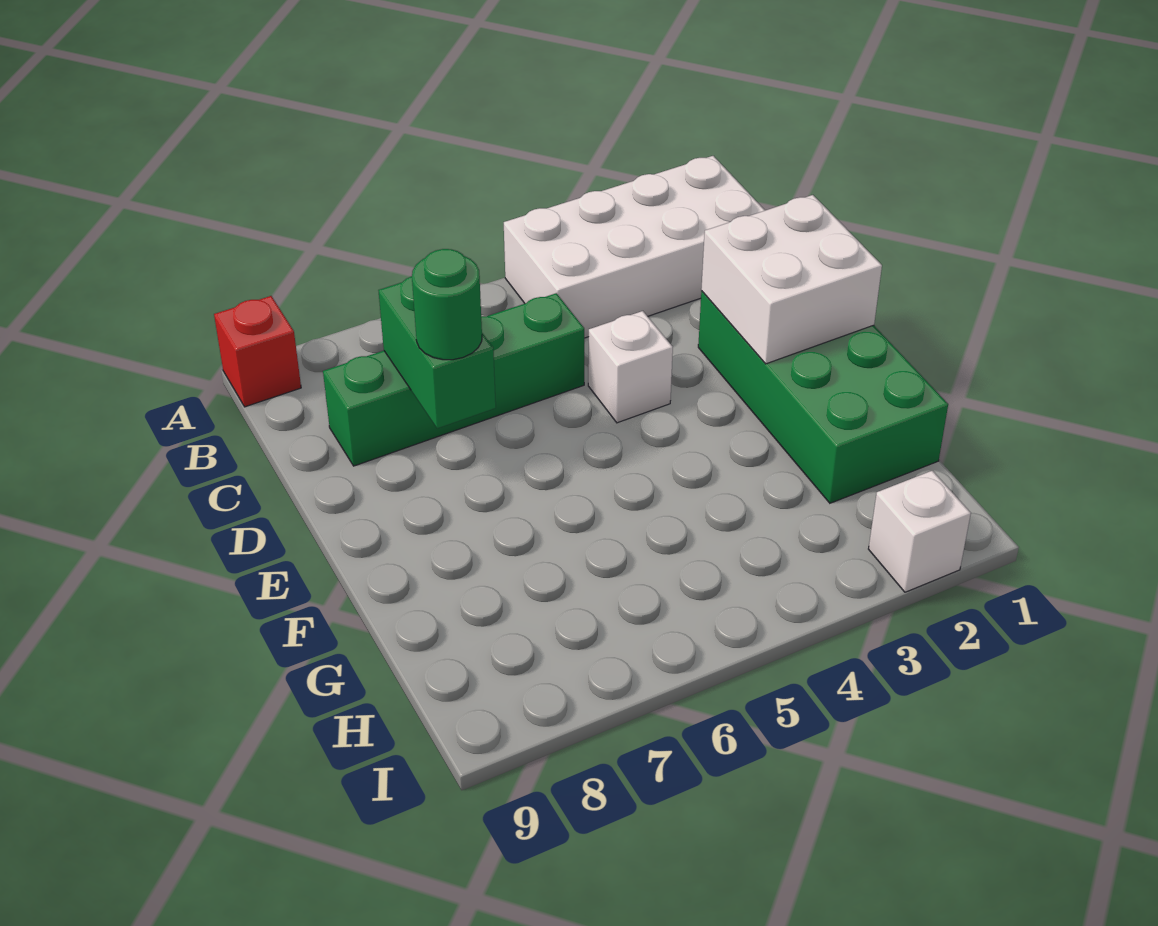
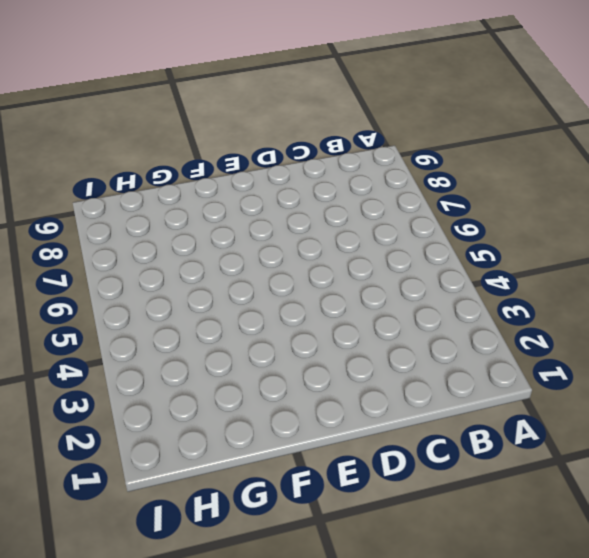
none -> white brick A1:B4 level 1
none -> red brick A9 level 1

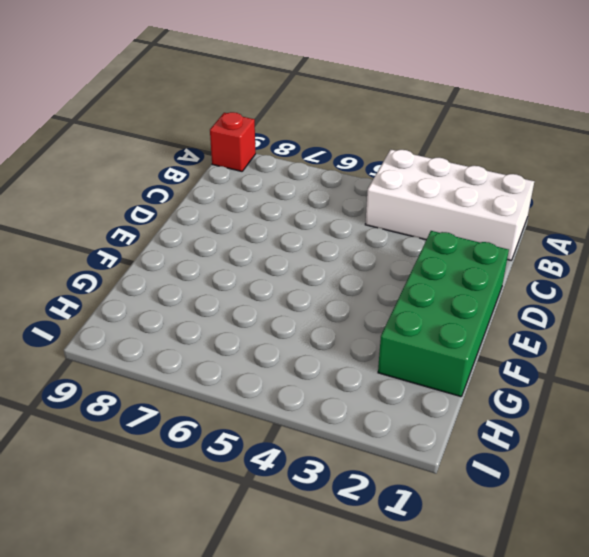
none -> green brick C5:C8 level 1
none -> white brick D4 level 1

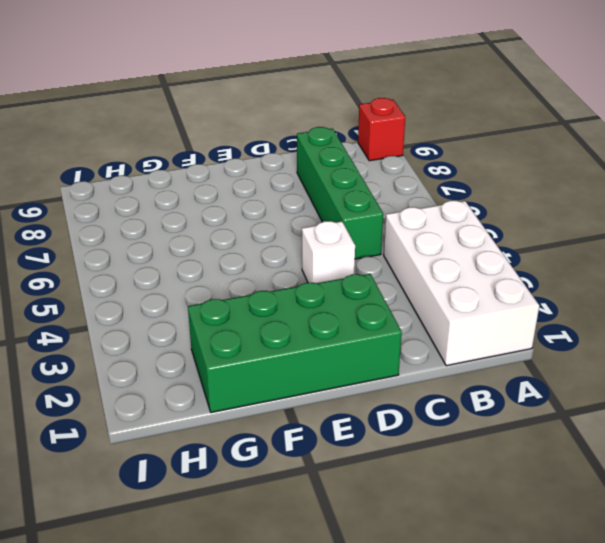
none -> white brick I2 level 1
none -> green brick C7:D7 level 2

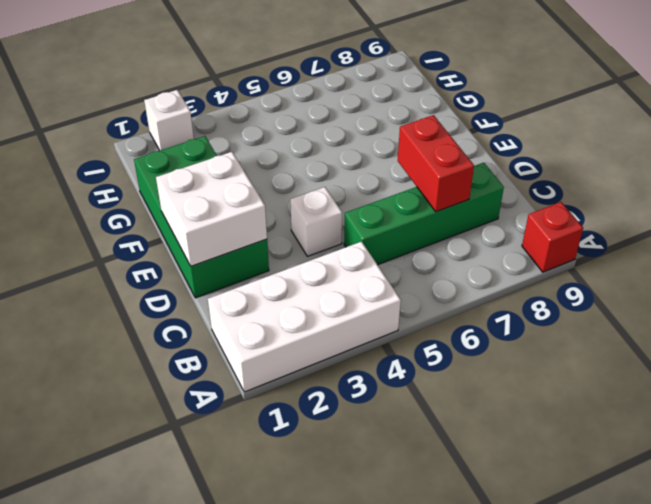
red brick C7:D7 level 2 -> green brick C7:D7 level 2
none -> green round brick D7 level 3

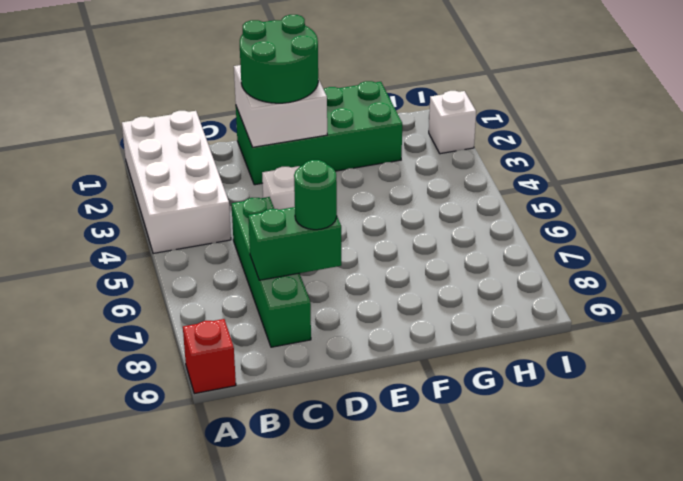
green round brick D1:E2 level 3 -> none

